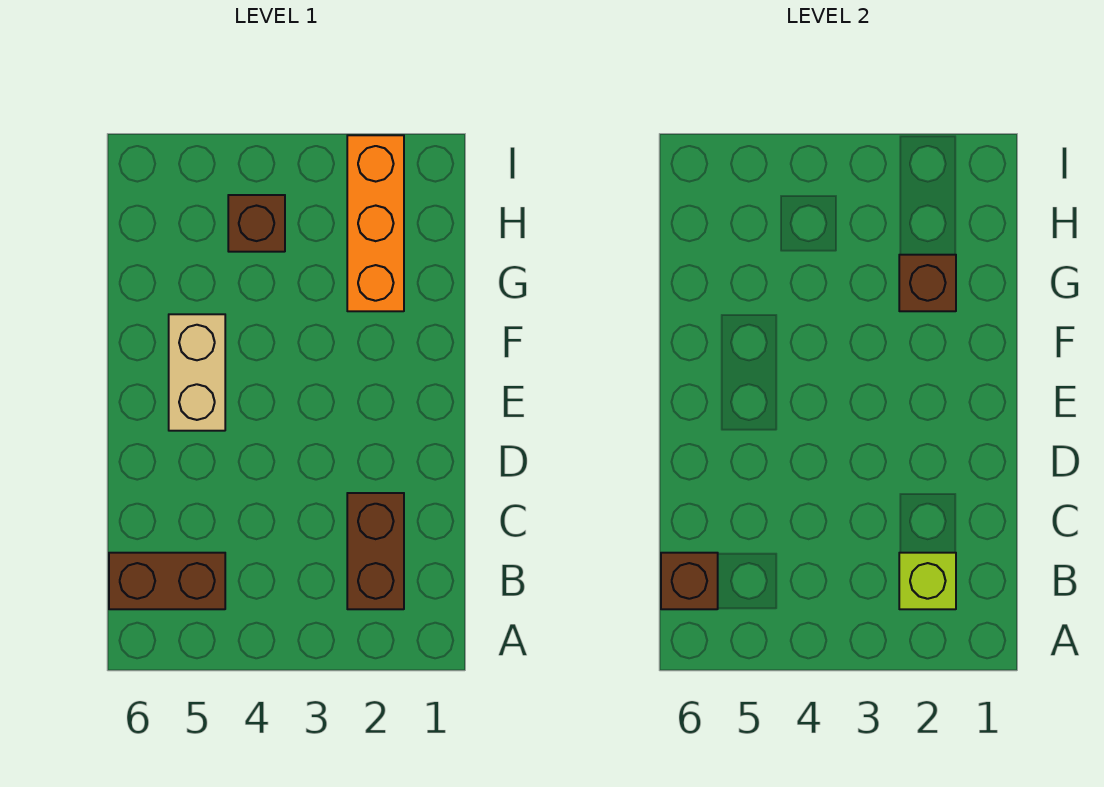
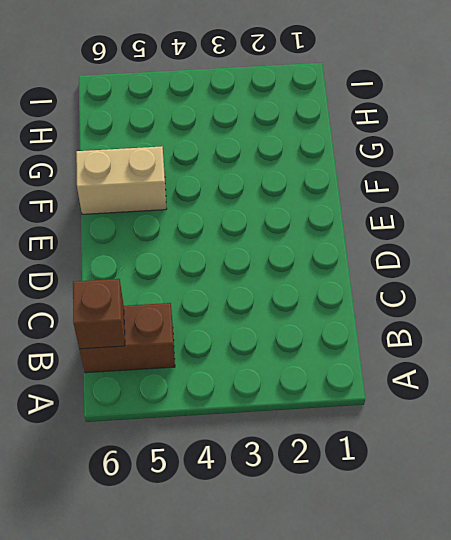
tan brick F5:F6 level 1 -> tan brick E5:F5 level 1
none -> brown brick B2:C2 level 1
none -> orange brick G2:I2 level 1

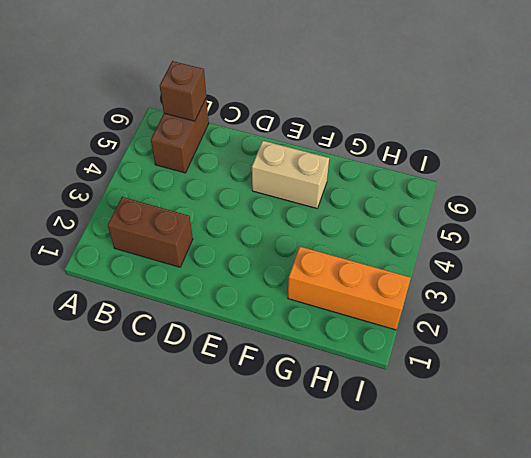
none -> brown brick H4 level 1
none -> lime brick B2 level 2

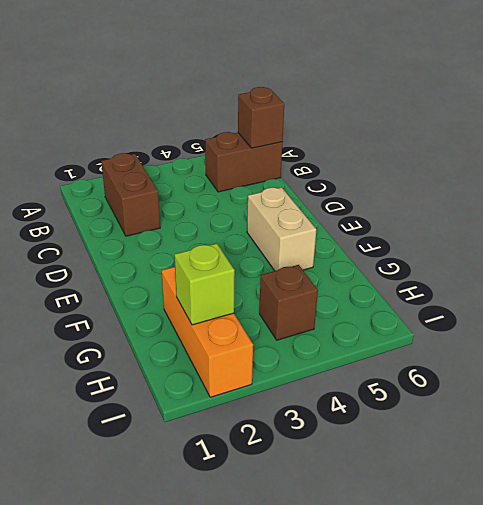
lime brick H2 level 2 -> lime brick B2 level 2
none -> brown brick G2 level 2

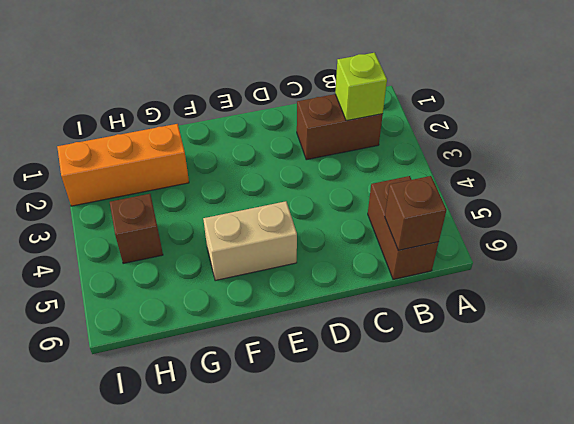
none -> brown brick G2 level 2

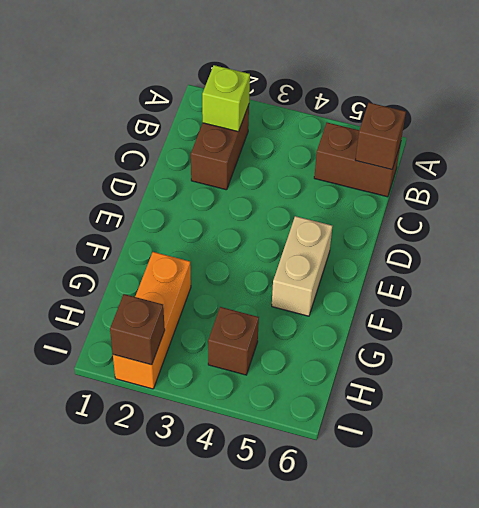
brown brick I2 level 2 -> brown brick G2 level 2

